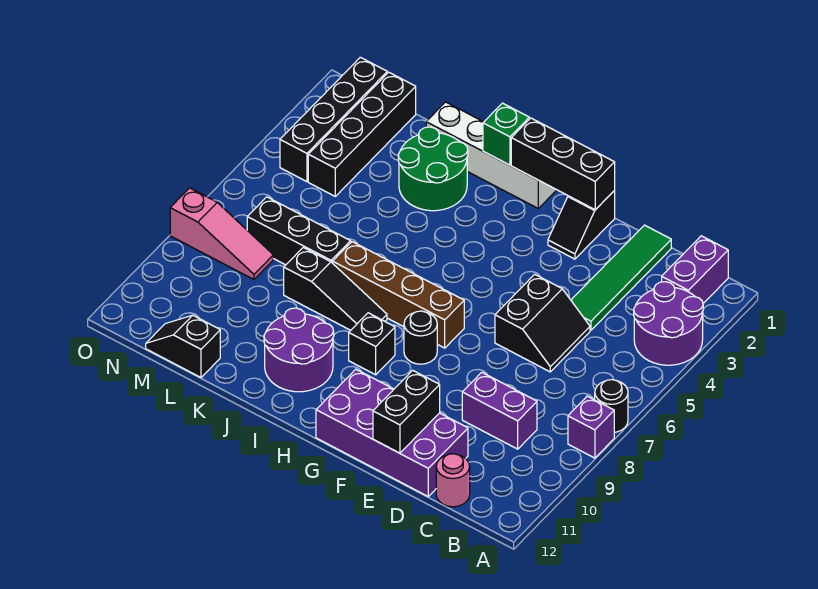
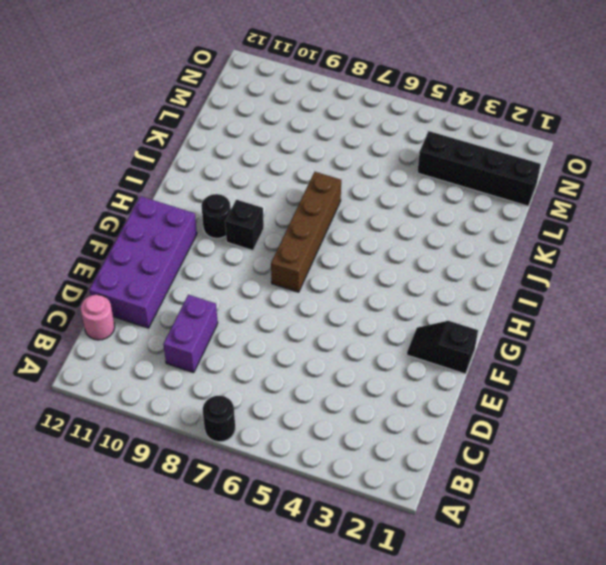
black round brick H10 level 1 -> black round brick G8 level 1
none -> purple round brick A3:B4 level 1
none -> purple brick A8 level 1
none -> purple brick B1:B2 level 1

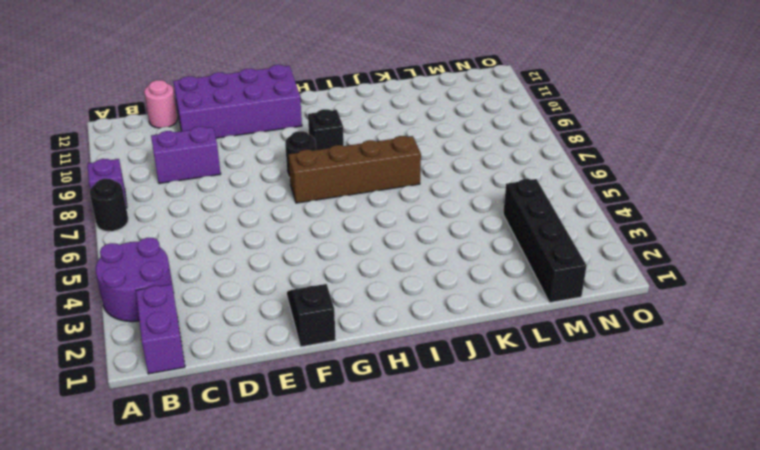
none -> green tile D1:D4 level 1
none -> black slope D5:E6 level 1 top E
none -> white brick H1:K1 level 1

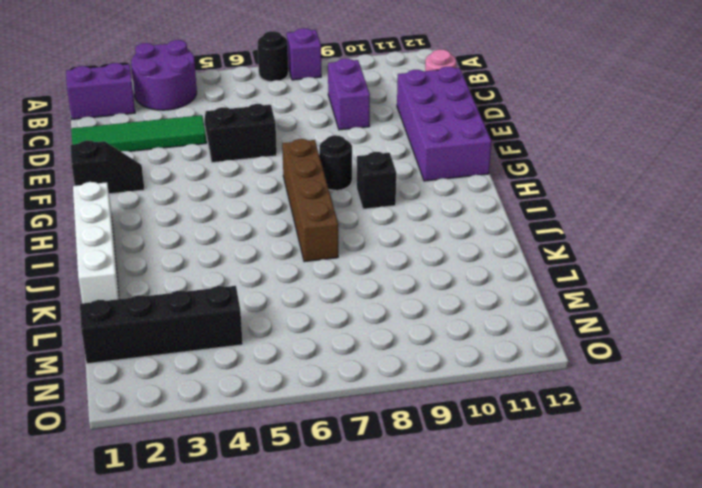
none -> black slope I8:K8 level 1 top K
none -> purple round brick I10:J11 level 1
none -> green round brick J2:K3 level 1

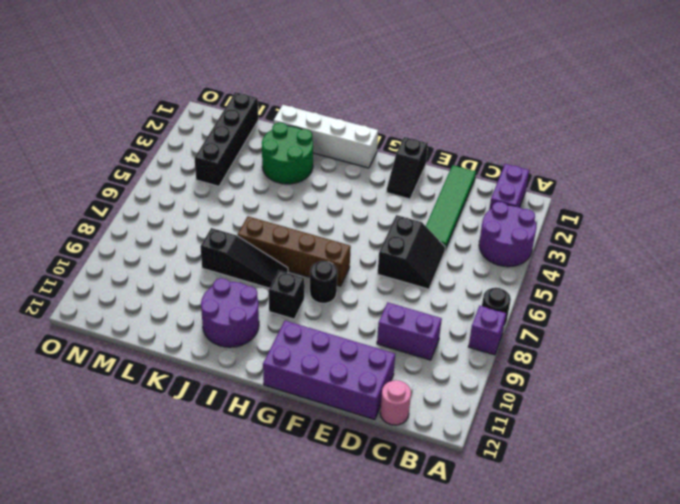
none -> black brick K7:M7 level 1
none -> black slope L12:M12 level 1 top L
none -> pink slope M8:O8 level 1 top O

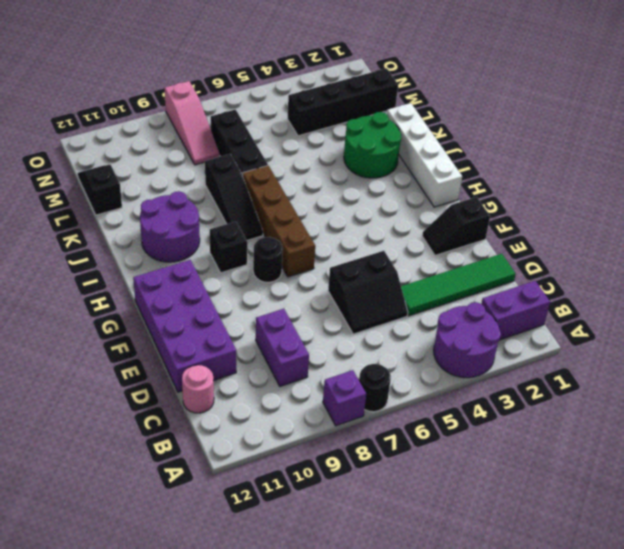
none -> black brick N1:N4 level 1
none -> black brick E11:E12 level 2
none -> black brick F1:H1 level 2

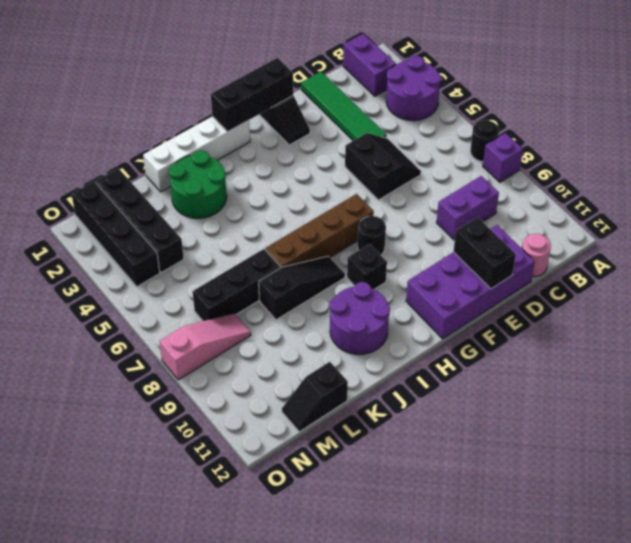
none -> green brick I1 level 2

